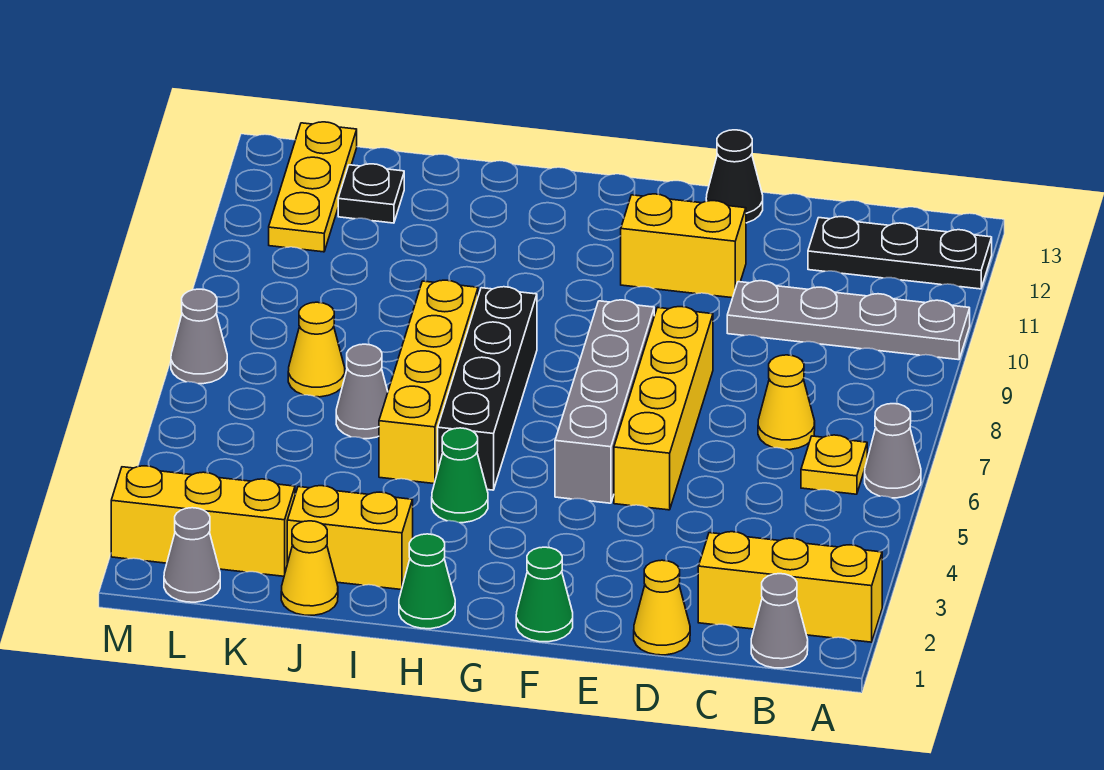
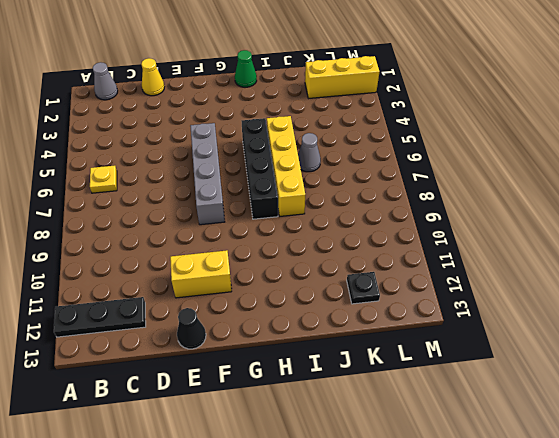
none -> yellow brick A2:C2 level 1
none -> grey cone A6 level 1
none -> grey plate A10:D10 level 1

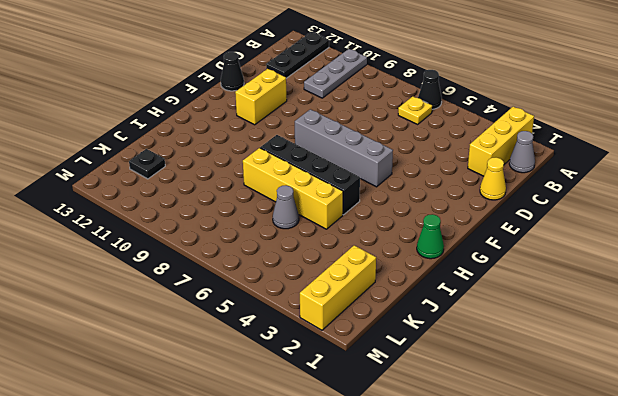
black cone A6 level 1 -> grey cone A6 level 1
grey plate A10:C10 level 1 -> grey plate A10:D10 level 1
none -> yellow cone C7 level 1
none -> yellow brick E5:E8 level 1
none -> green cone F1 level 1

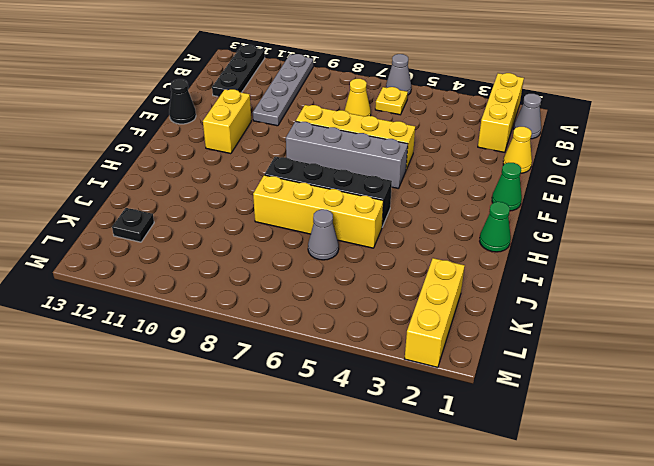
none -> green cone H4 level 1
none -> yellow brick I2:J2 level 1
none -> yellow cone J1 level 1

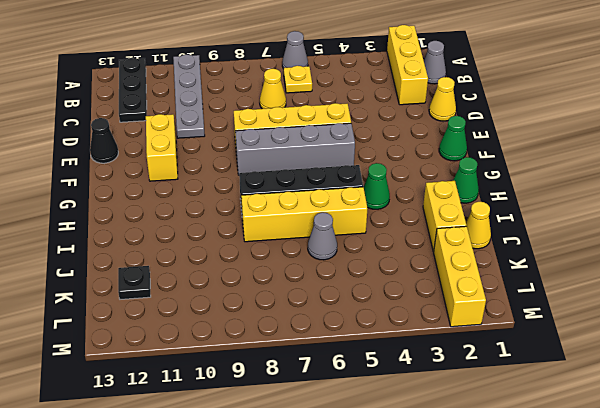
none -> yellow cone K7 level 1
none -> grey cone L1 level 1
none -> yellow plate L11:L13 level 1

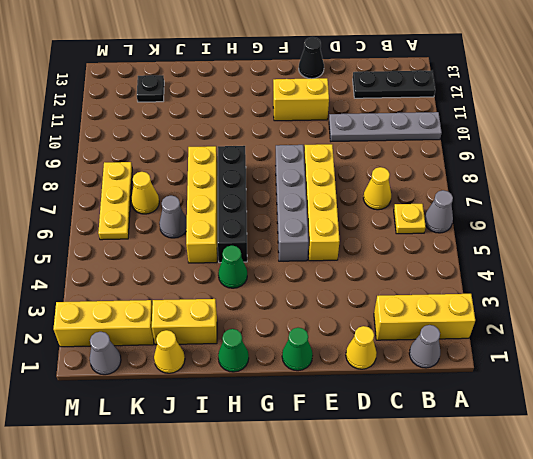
yellow plate L6:L8 level 1 -> yellow plate L11:L13 level 1
none -> grey cone M7 level 1

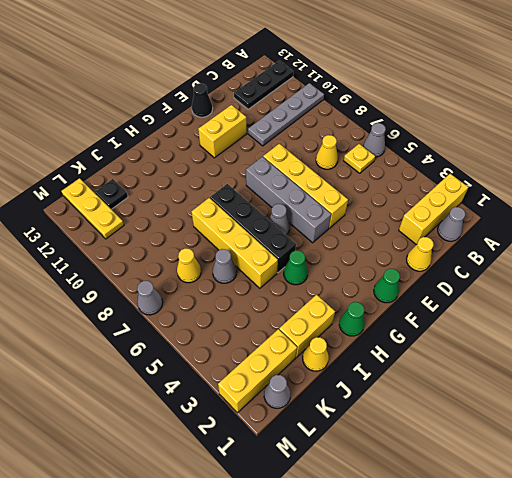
grey cone G6 level 1 -> none

